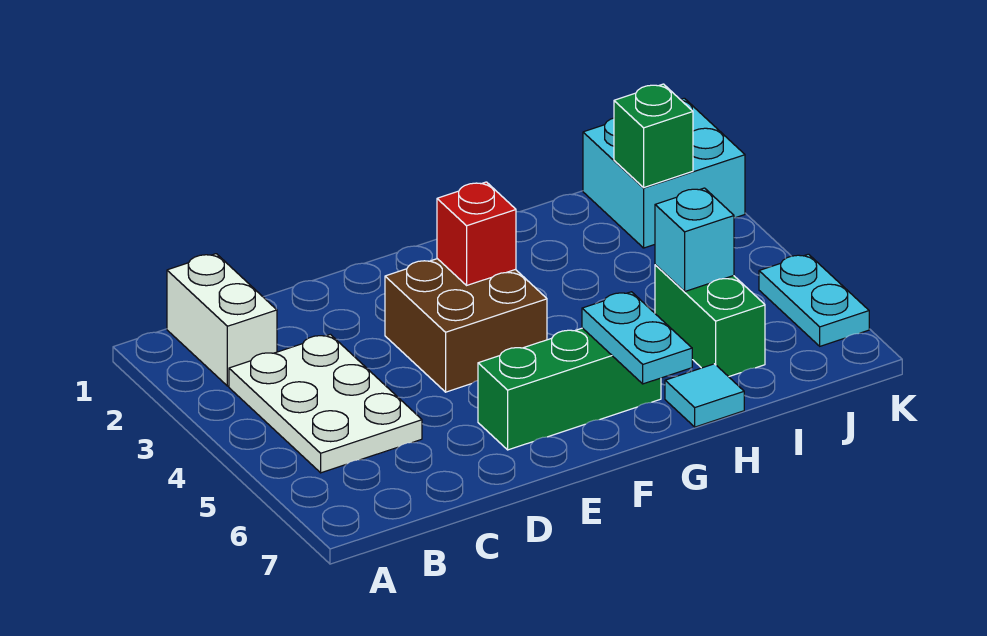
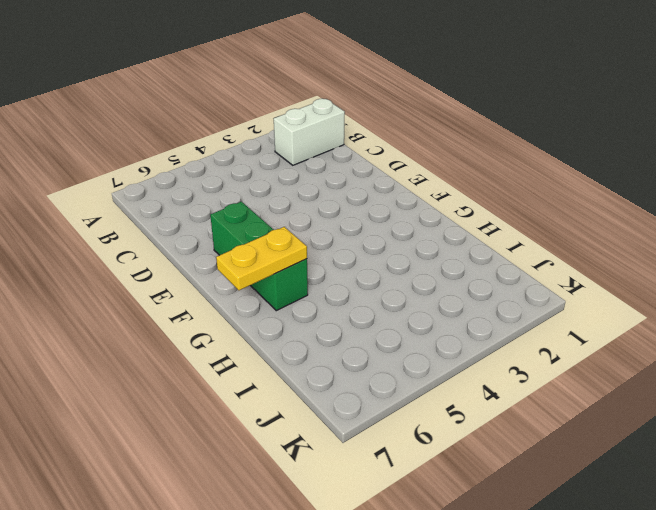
yellow plate G6:G7 level 2 -> cyan plate G6:G7 level 2
none -> white plate B3:C5 level 1
none -> brown brick E3:F4 level 1
none -> cyan tile H7 level 1

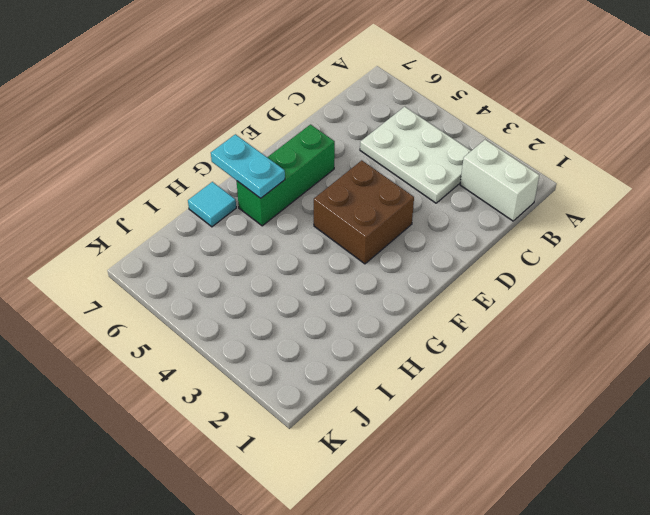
none -> green brick I5:I6 level 1
none -> cyan brick J1:K2 level 1
none -> cyan plate K5:K6 level 1

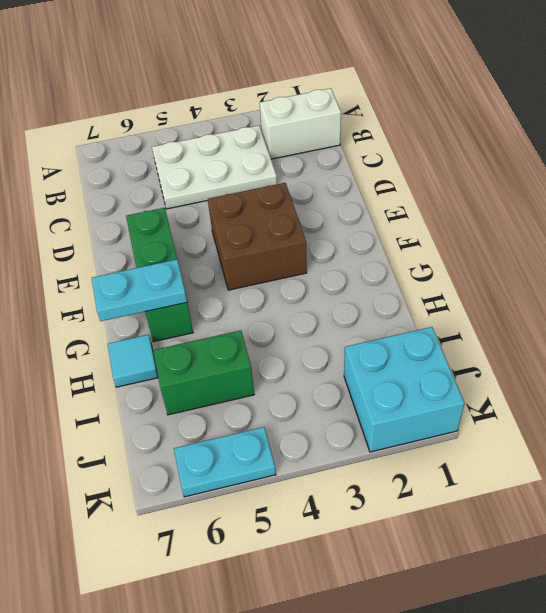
none -> red brick F3 level 2
none -> cyan brick I5 level 2
none -> green brick J2 level 2

